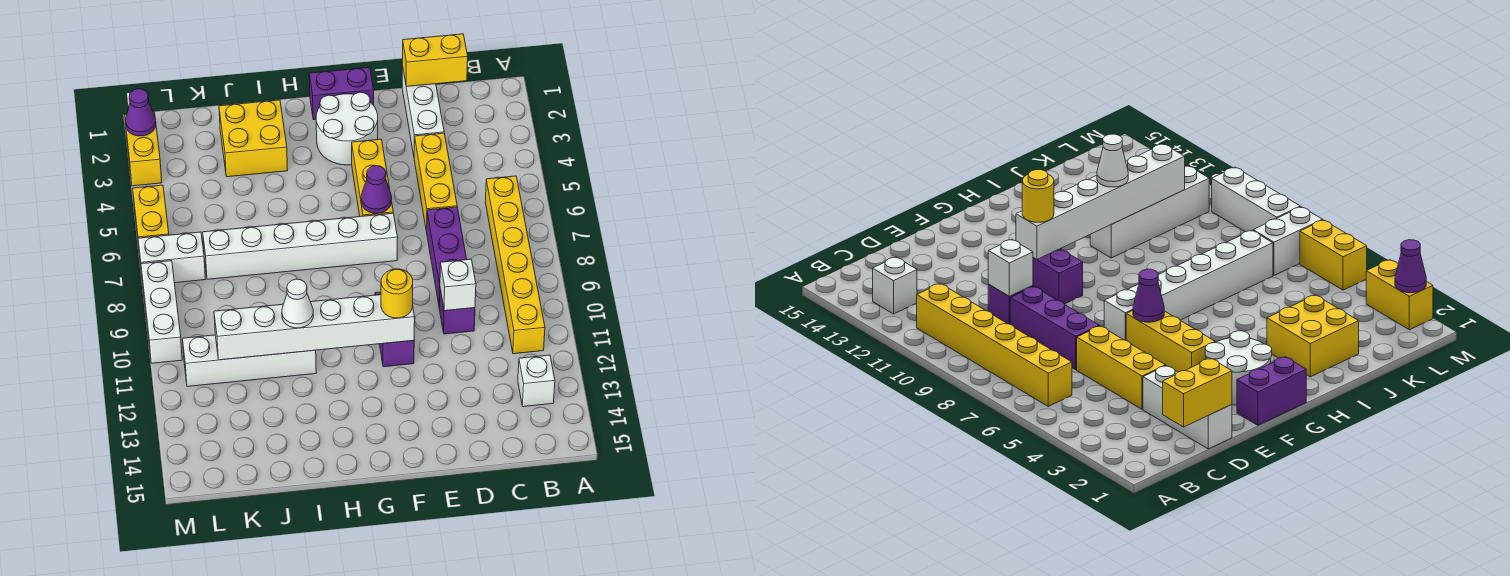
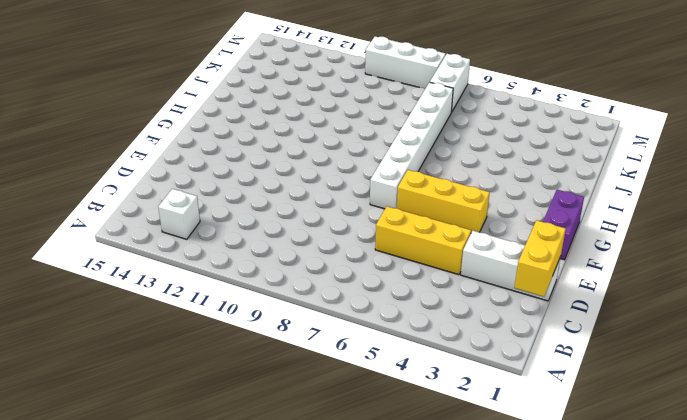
none -> yellow brick B6:B11 level 1
none -> purple brick D7:D9 level 1
none -> purple brick D10 level 1

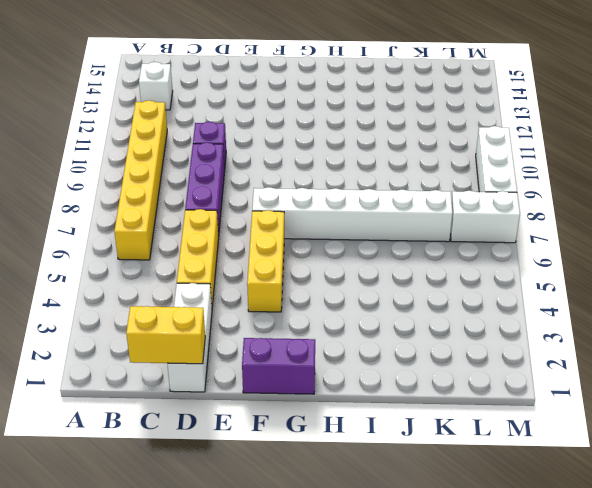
none -> white round brick F2:G3 level 1
none -> purple brick F10:F11 level 1
none -> yellow brick I2:J3 level 1

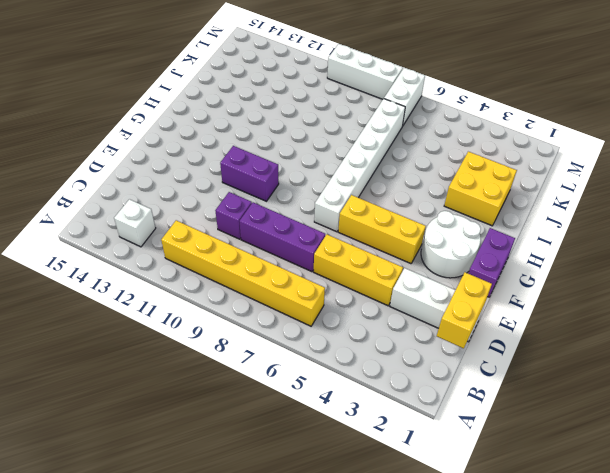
none -> white brick I11:L11 level 1
none -> yellow brick M2:M3 level 1
none -> yellow brick M5:M6 level 1

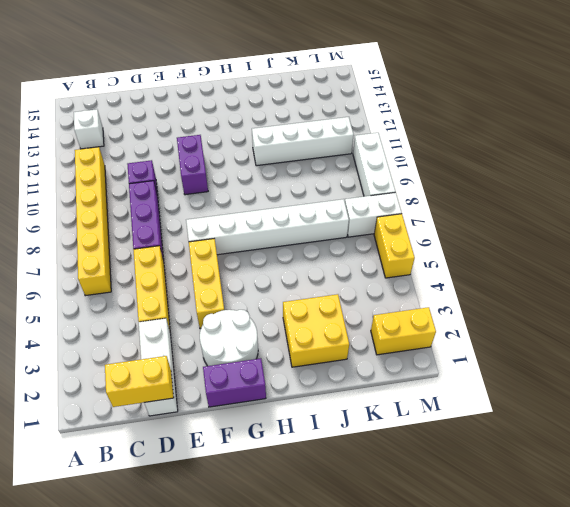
yellow brick L2:M2 level 1 -> yellow brick M2:M3 level 1
none -> white brick D10 level 2
none -> purple cone F6 level 2
none -> white brick F11:K11 level 2

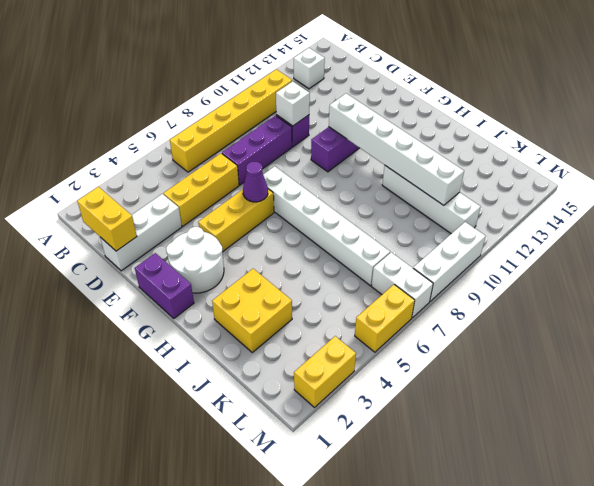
none -> purple cone M2 level 2
none -> yellow round brick F11 level 3
none -> white cone I11 level 3

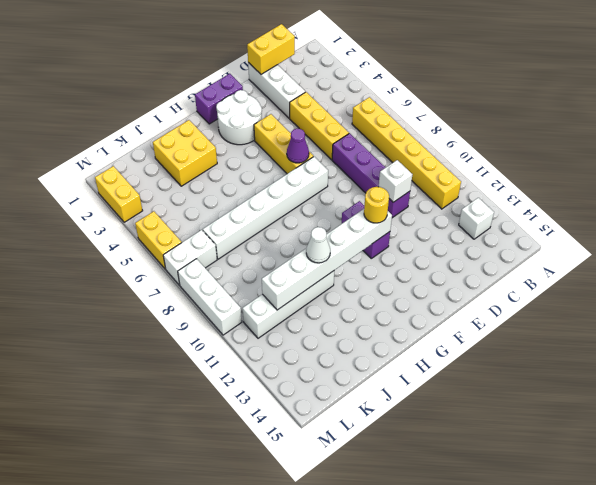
none -> purple cone M2 level 2

